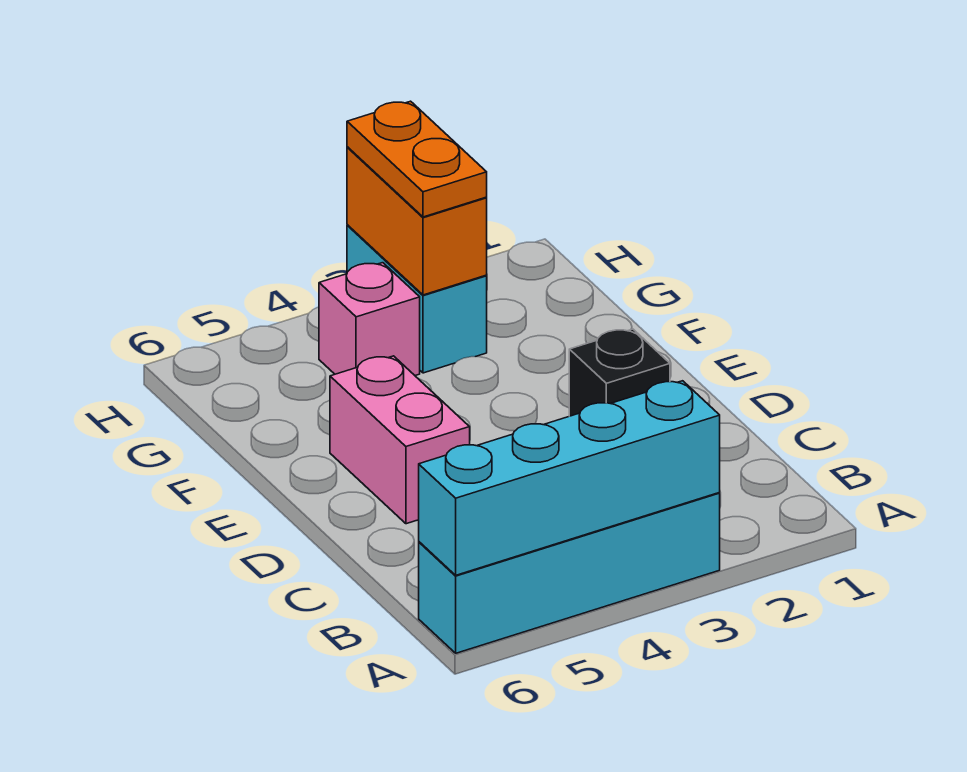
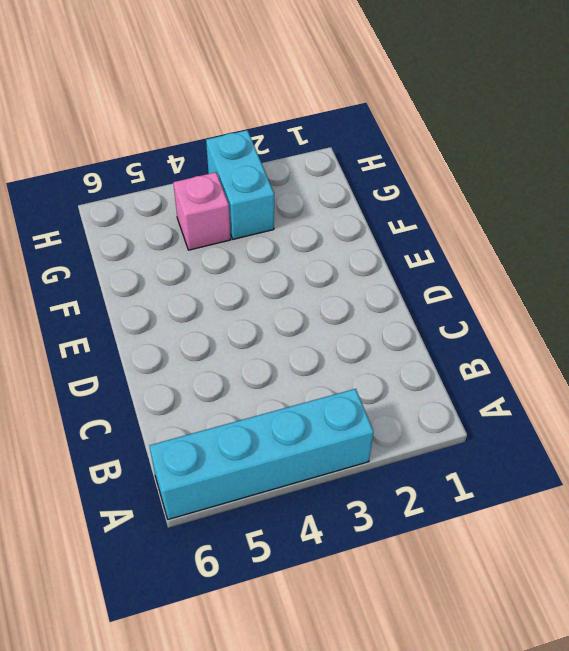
none -> black brick D2 level 1
none -> pink brick D5:E5 level 1

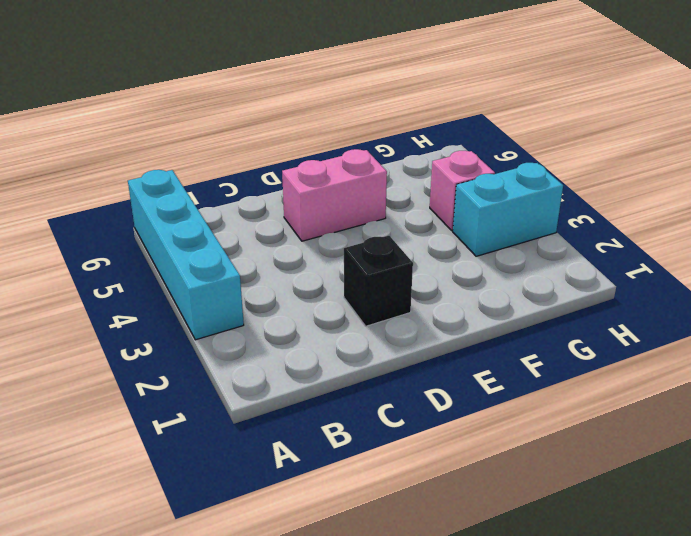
none -> cyan brick A3:A6 level 2
none -> orange brick G3:H3 level 2

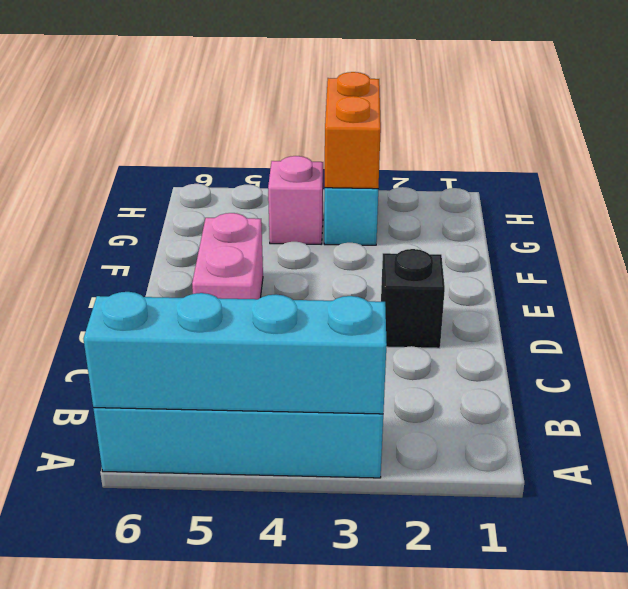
none -> orange plate G3:H3 level 3

